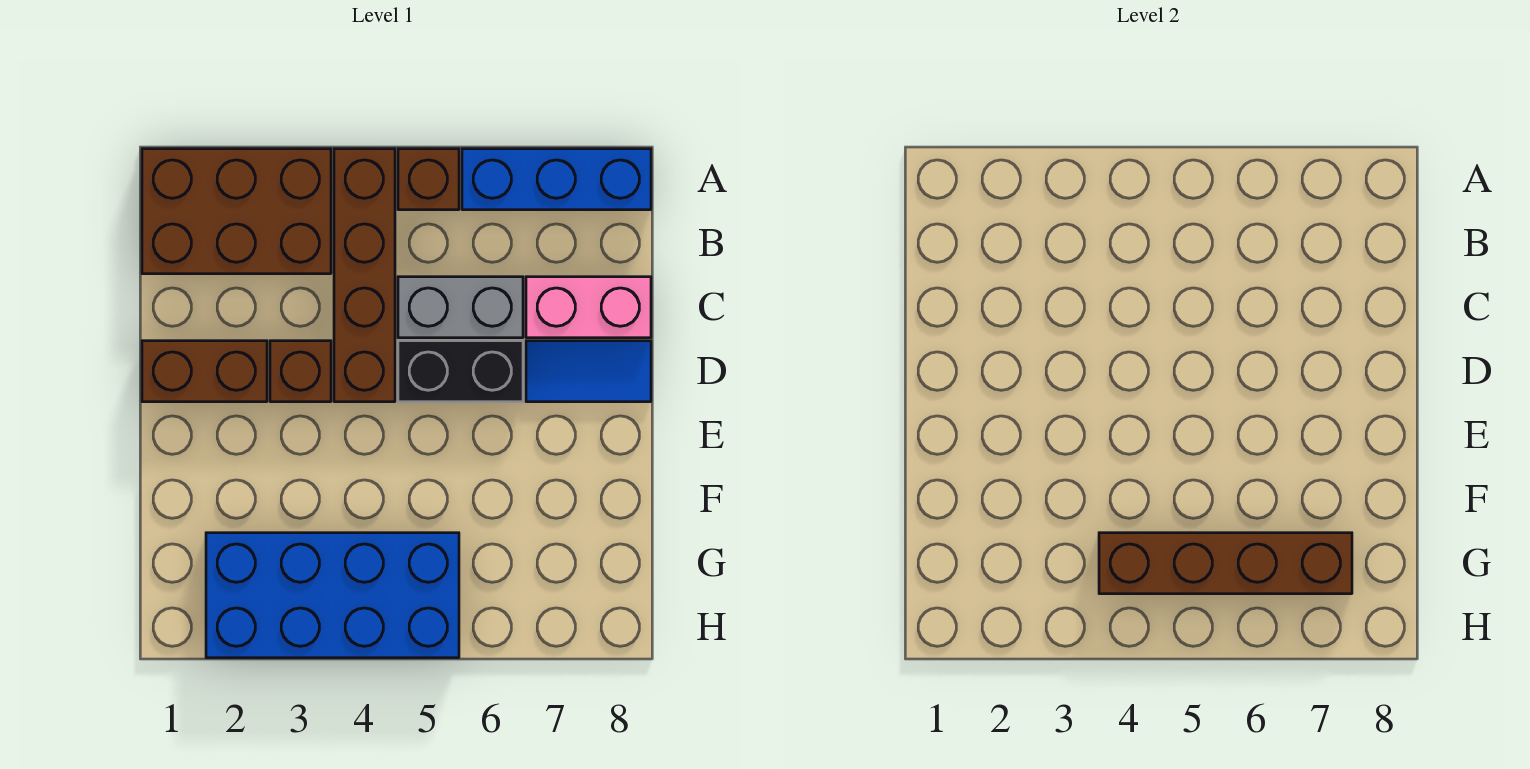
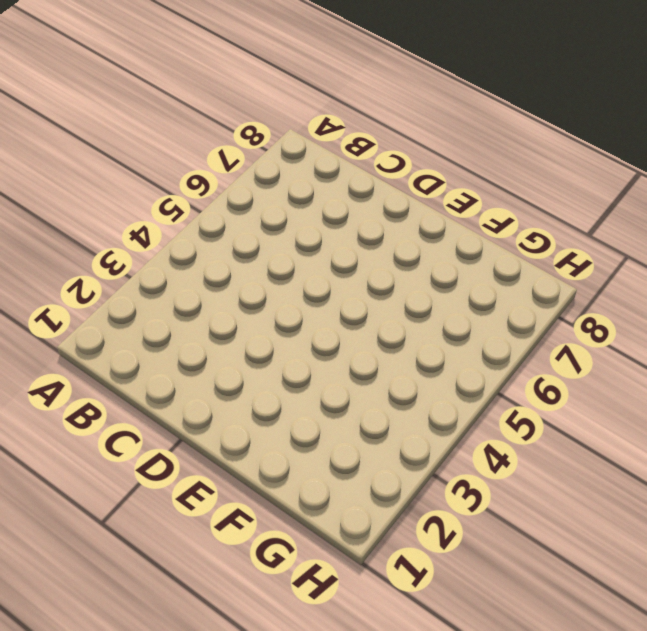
none -> brown brick A1:B3 level 1
none -> brown brick A4:D4 level 1
none -> brown brick A5 level 1

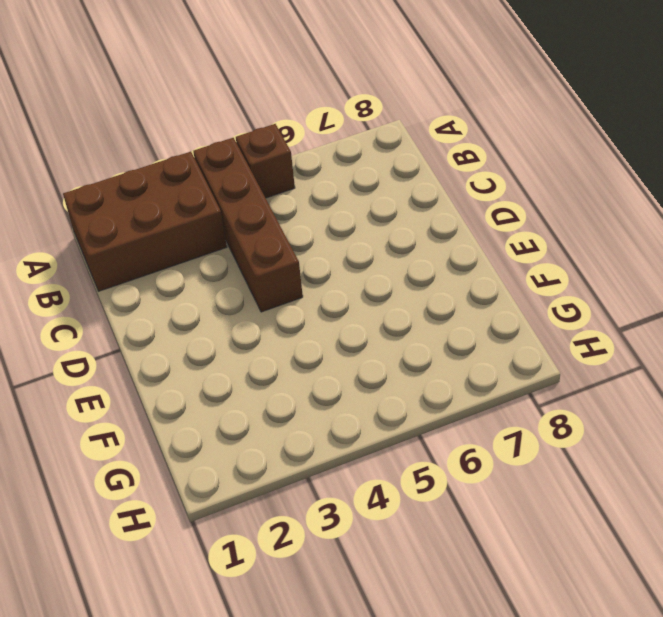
none -> blue brick A6:A8 level 1
none -> grey brick C5:C6 level 1
none -> pink brick C7:C8 level 1

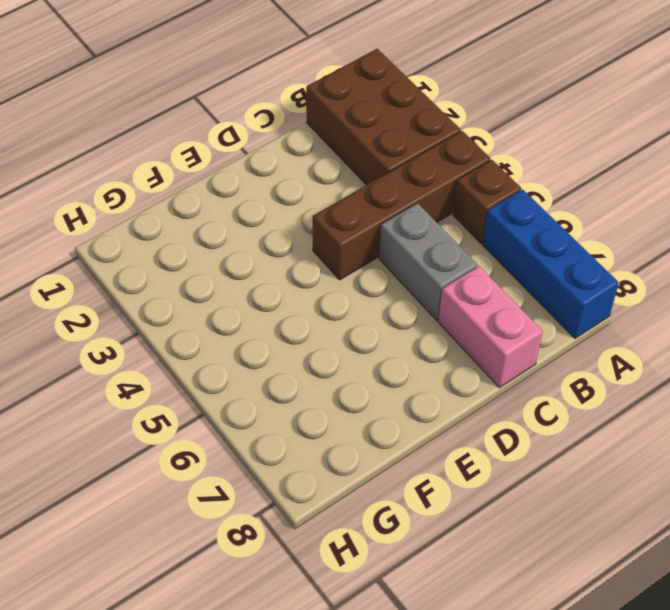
none -> brown brick D1:D2 level 1
none -> brown brick D3 level 1
none -> black brick D5:D6 level 1

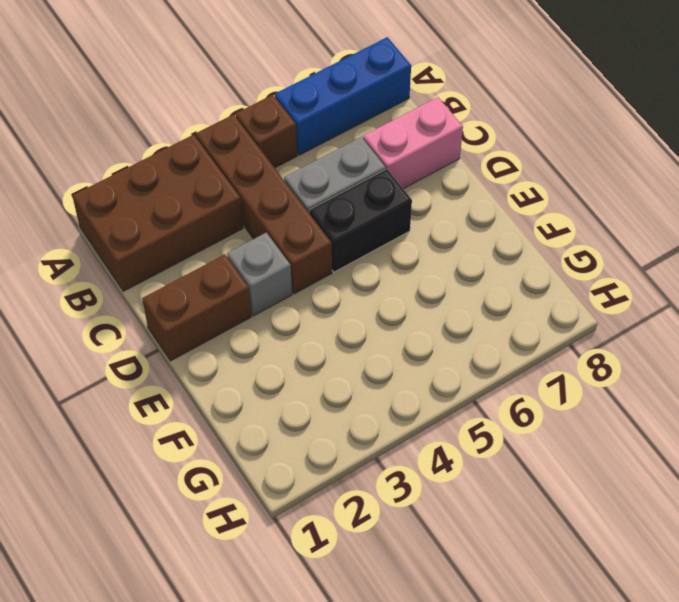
grey brick D3 level 1 -> brown brick D3 level 1
none -> blue tile D7:D8 level 1
none -> blue brick G2:H5 level 1
none -> brown brick G4:G7 level 2

